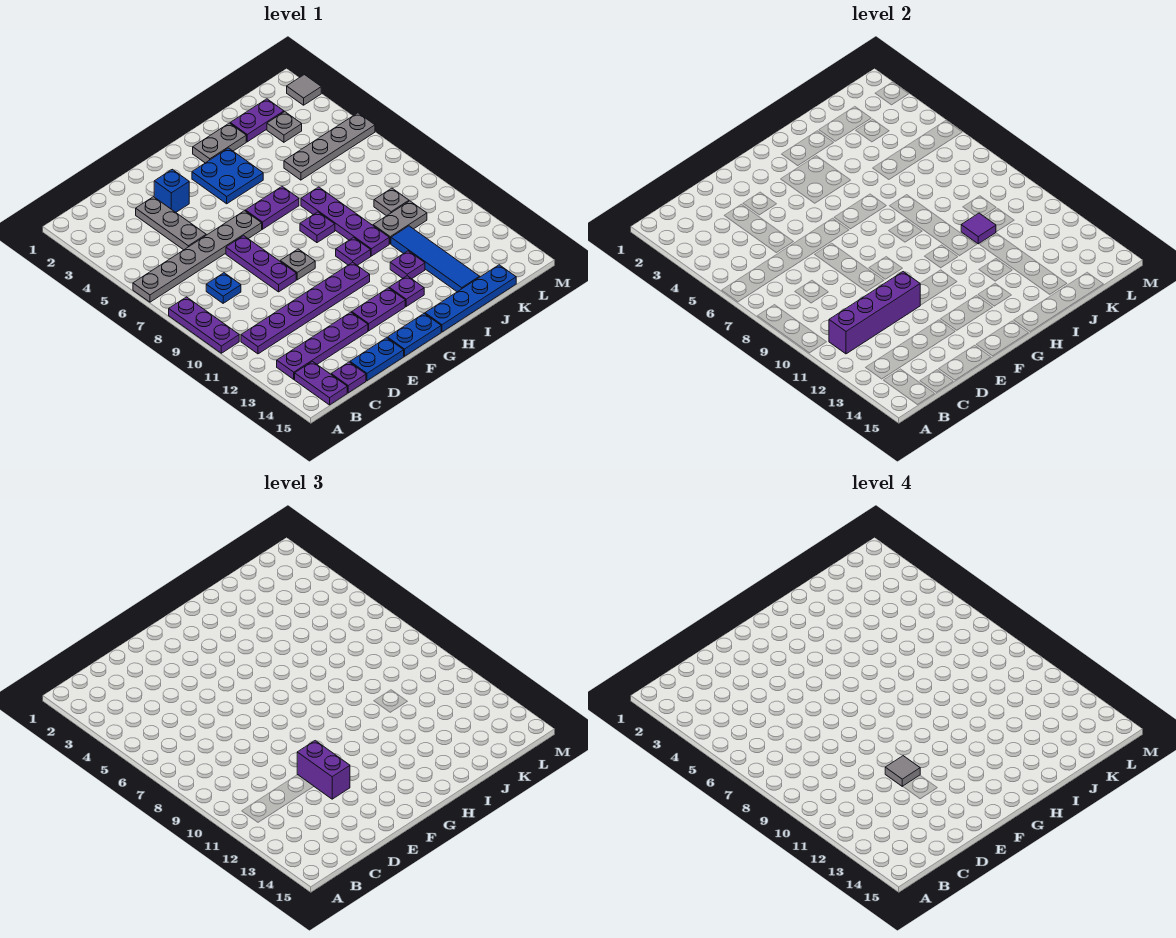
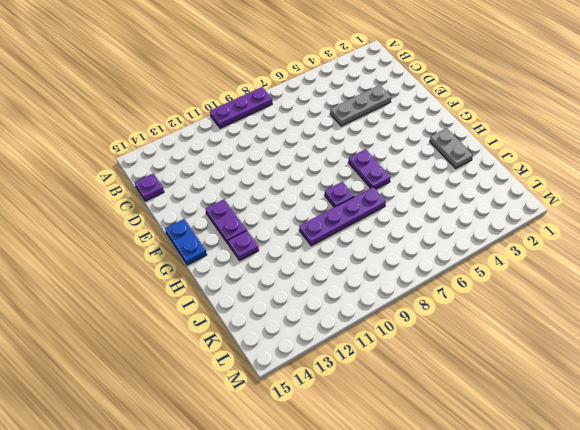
none -> grey plate A6:F6 level 1
none -> purple plate B11:G11 level 1
none -> purple plate B13:E13 level 1
none -> purple plate B14:B15 level 1

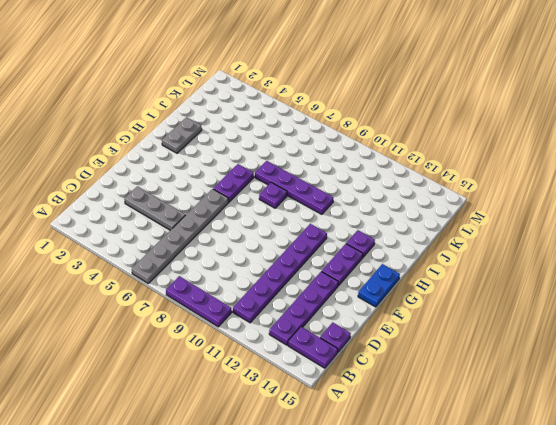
none -> blue plate C8 level 1
none -> blue plate D15:E15 level 1
none -> blue brick E3 level 1
none -> purple plate E7:E9 level 1

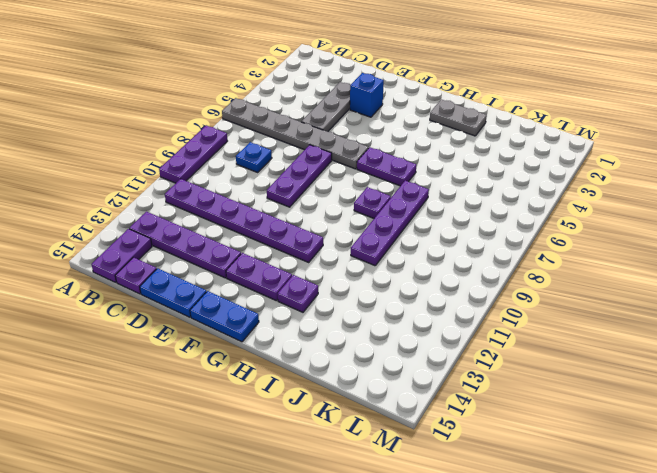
none -> grey plate F9 level 1
none -> blue plate G3:H4 level 1
none -> purple plate H10 level 1
none -> blue plate H15:K15 level 1

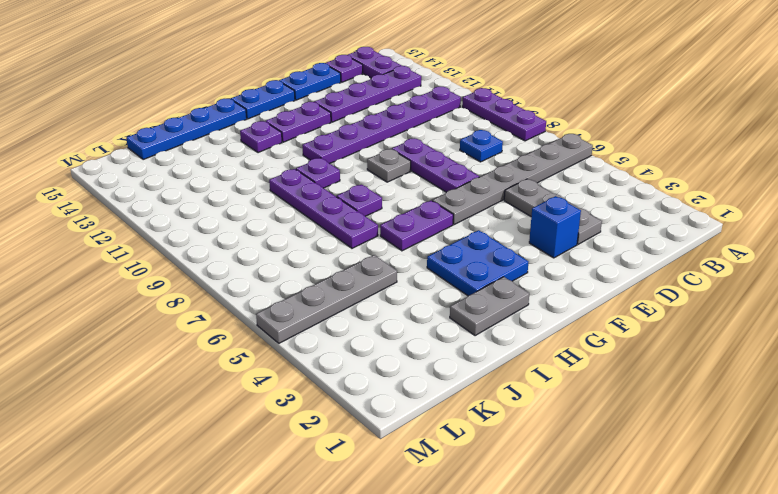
none -> purple plate I12 level 1
none -> purple plate J2:K2 level 1
none -> grey plate J10:K10 level 1
none -> blue tile J11:J14 level 1

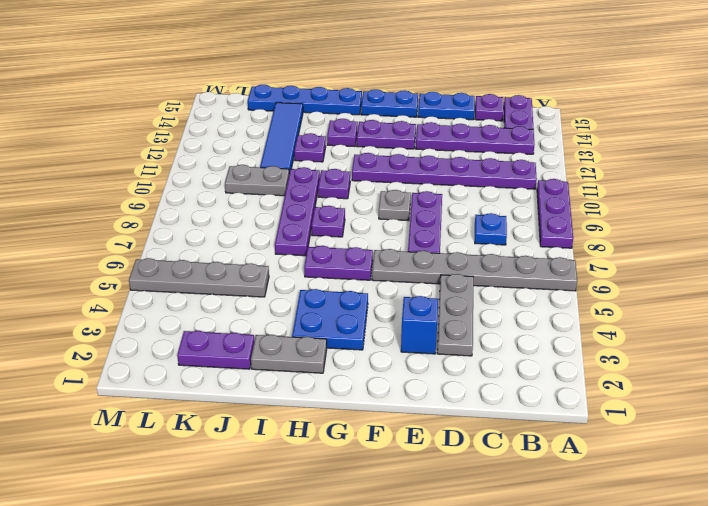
none -> grey plate K3 level 1
none -> grey plate K9 level 1
none -> grey tile M2 level 1
none -> purple brick B11:E11 level 2

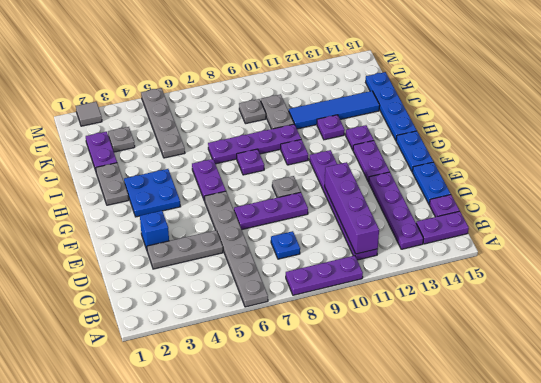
none -> purple tile J10 level 2
none -> purple brick E11:E12 level 3
none -> grey tile E11 level 4

